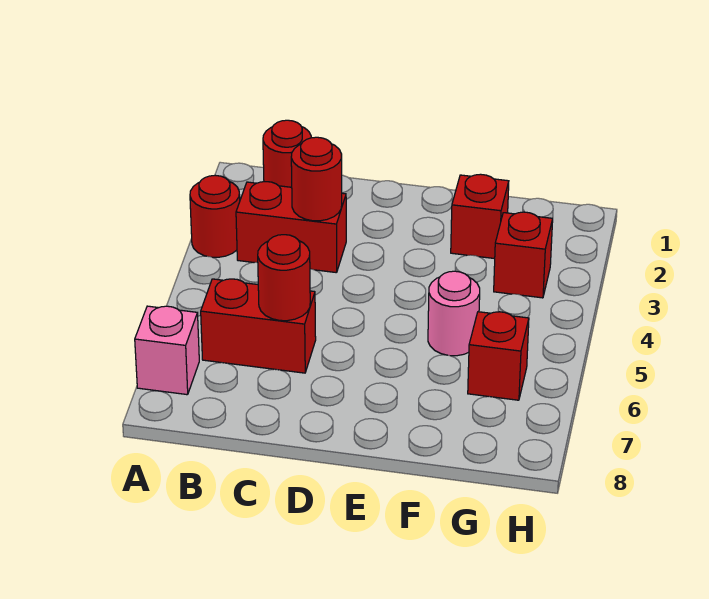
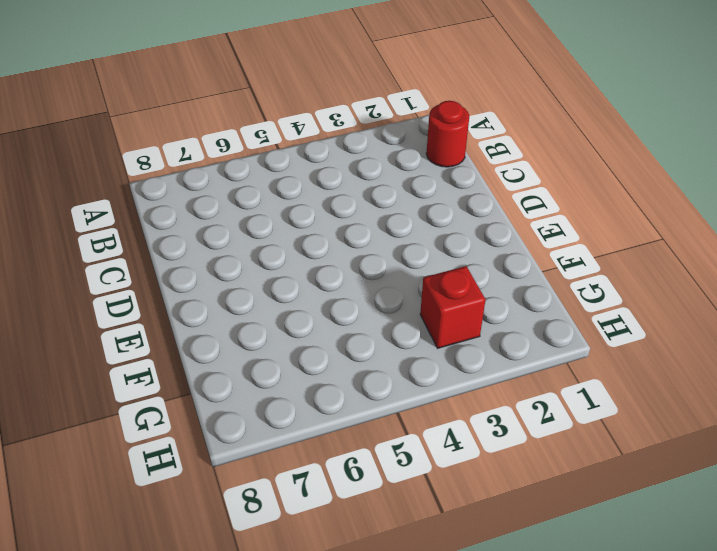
none -> red round brick A3 level 1
none -> pink brick A7 level 1

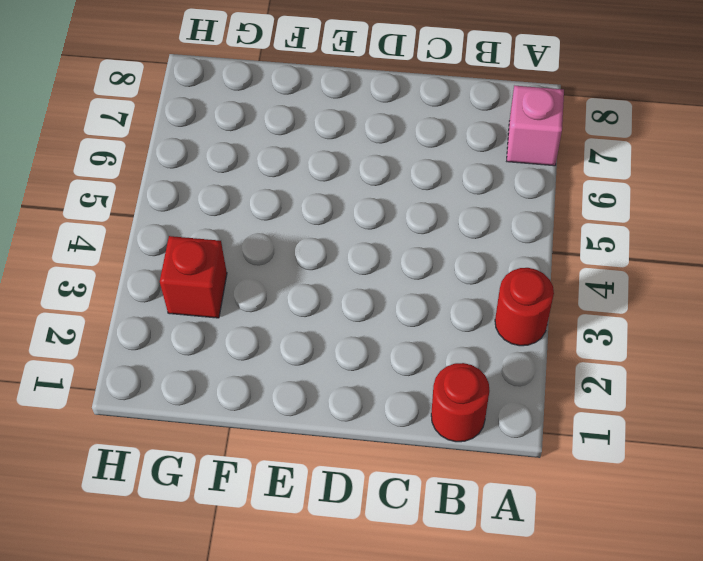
none -> red brick B3:C3 level 1
none -> red brick B6:C6 level 1

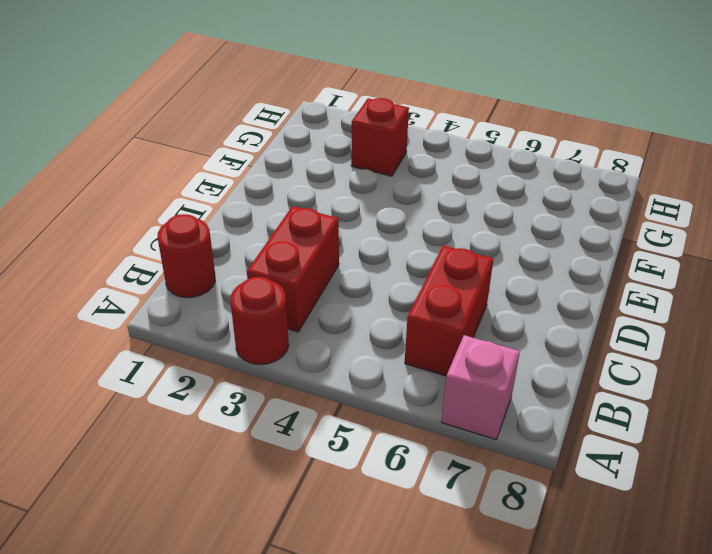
none -> red brick F2 level 1
none -> pink round brick F5 level 1

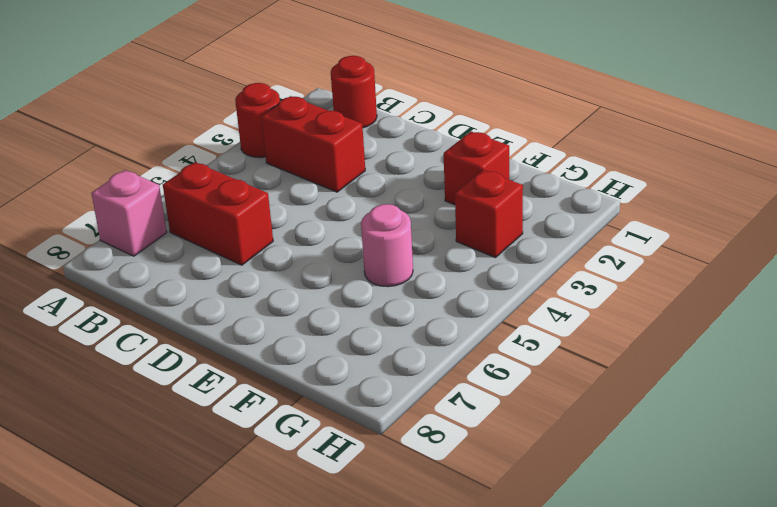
none -> red brick G6 level 1
none -> red round brick C3 level 2

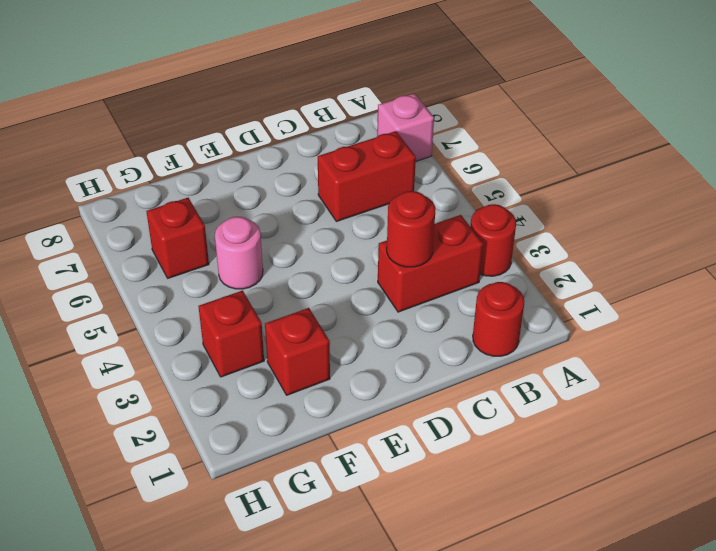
none -> red round brick C6 level 2

